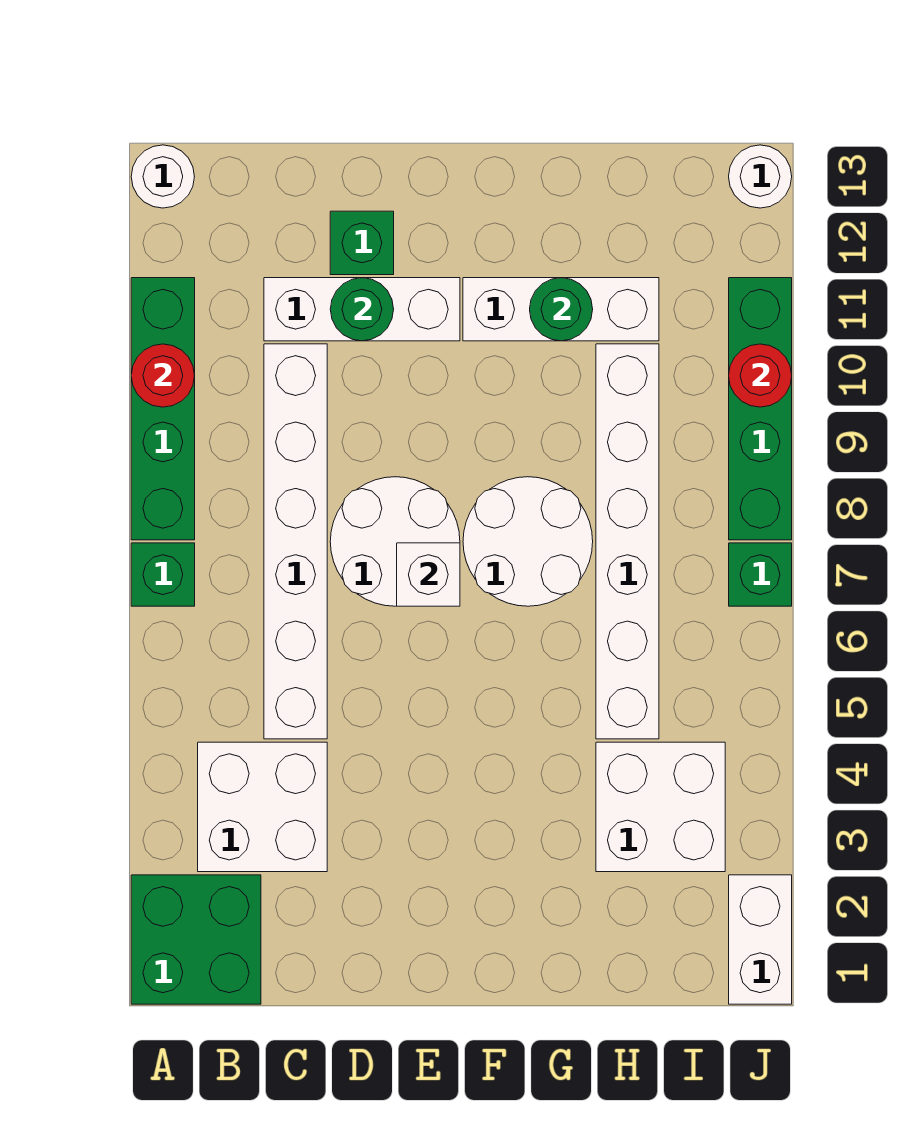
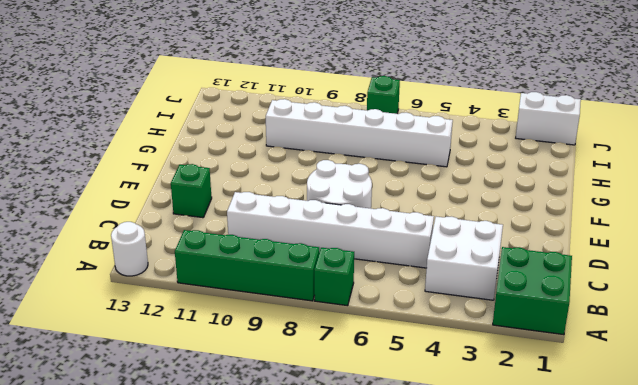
none -> white brick C11:E11 level 1
none -> white round brick F7:G8 level 1
none -> white brick F11:H11 level 1

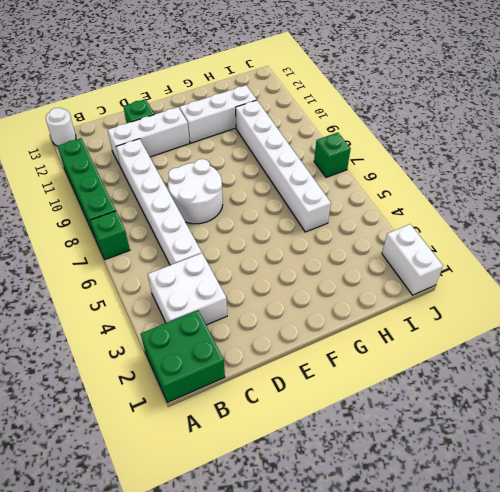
none -> white round brick F7:G8 level 1
none -> white brick H3:I4 level 1
none -> green brick J8:J11 level 1

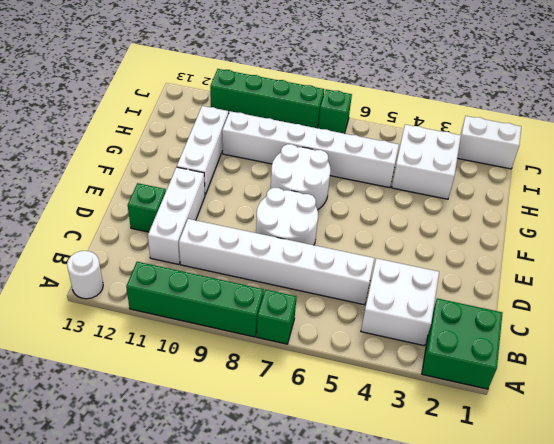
none -> white round brick J13 level 1
none -> red round brick A10 level 2
none -> green round brick D11 level 2

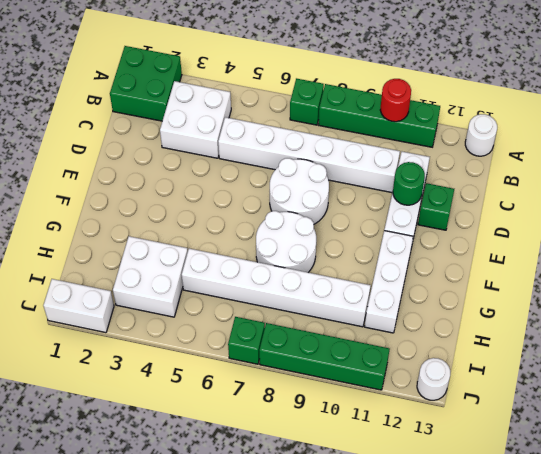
none -> white brick E7 level 2
none -> green round brick G11 level 2
none -> red round brick J10 level 2

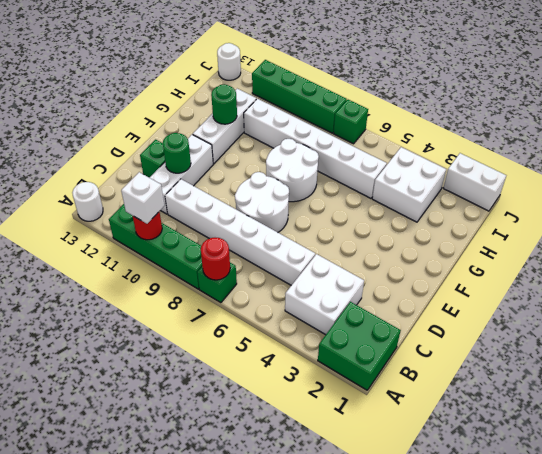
red round brick A7 level 2 -> red round brick J10 level 2
white brick A10 level 3 -> white brick E7 level 2

